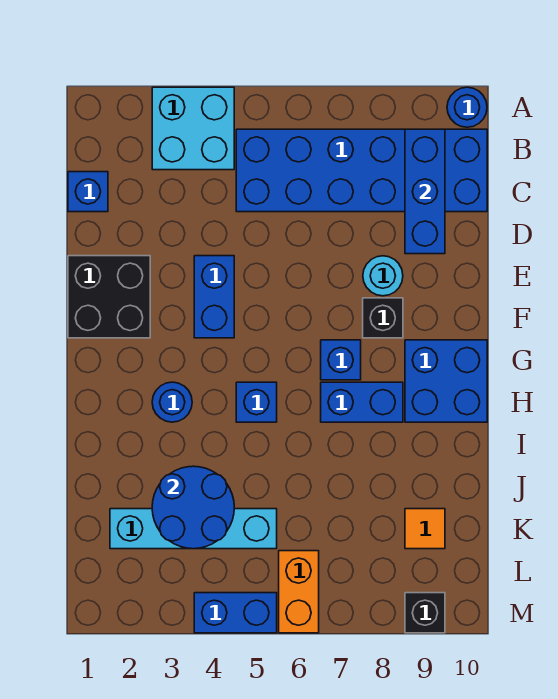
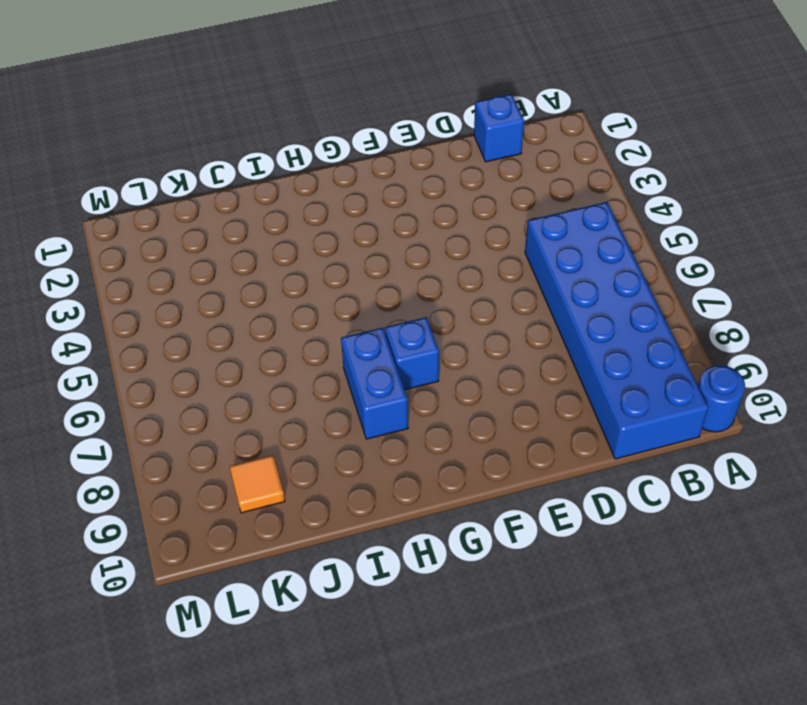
none -> cyan brick A3:B4 level 1
none -> black brick E1:F2 level 1
none -> blue brick E4:F4 level 1

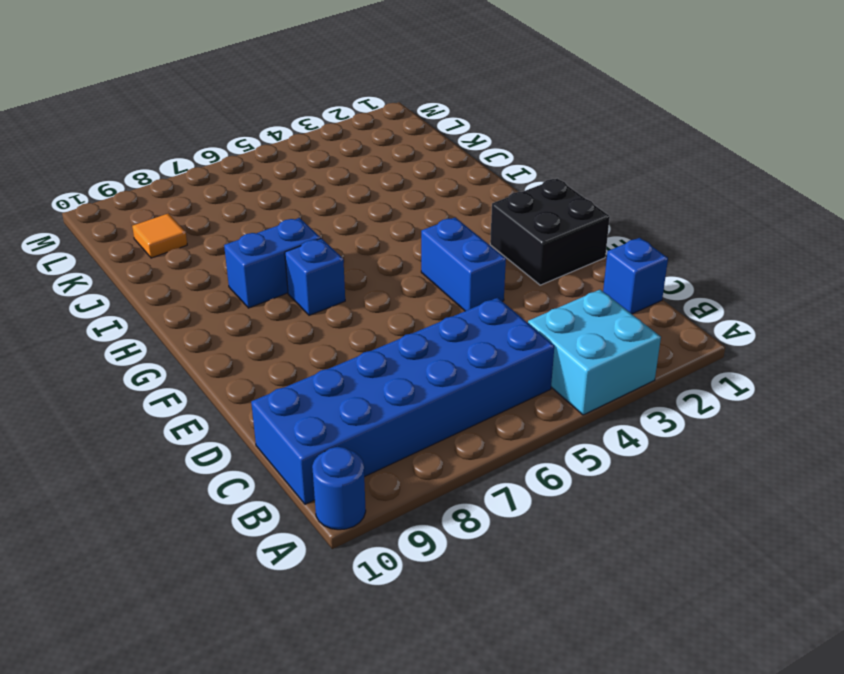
none -> cyan round brick E8 level 1
none -> black brick F8 level 1
none -> blue brick G9:H10 level 1

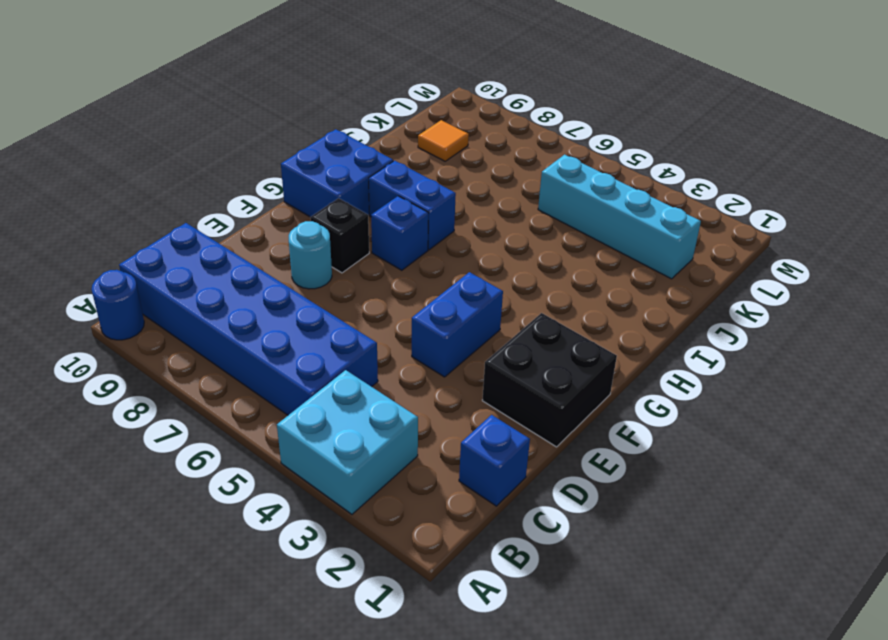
none -> blue round brick H3 level 1
none -> blue brick H5 level 1
none -> orange brick L6:M6 level 1

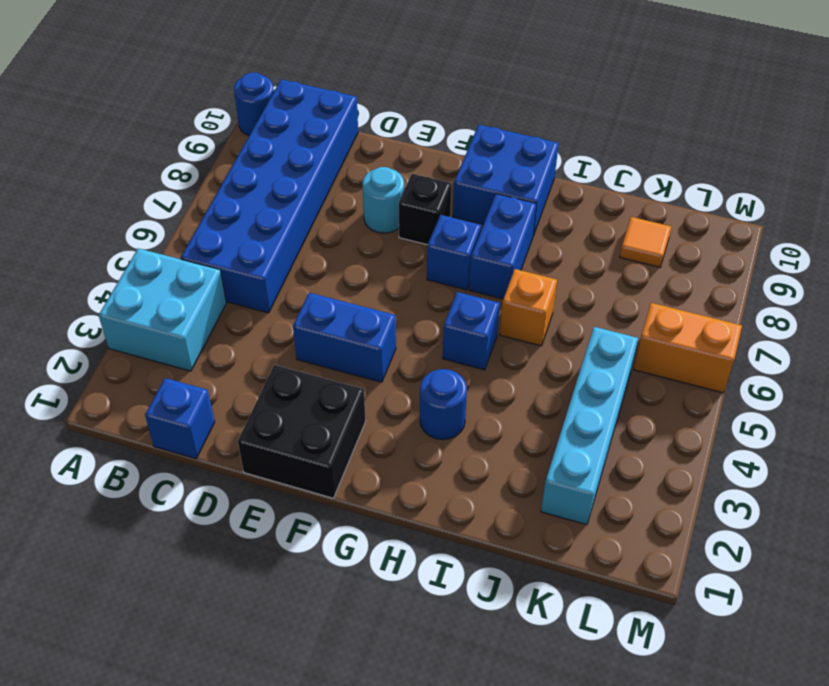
orange brick I6 level 1 -> none
none -> blue brick M4:M5 level 1
none -> black brick M9 level 1
none -> blue brick B9:D9 level 2

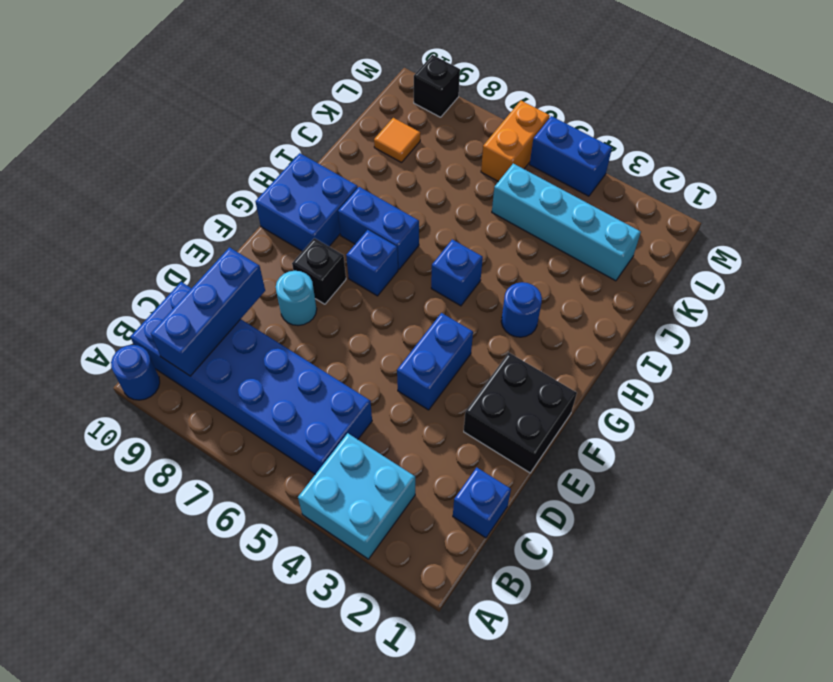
none -> blue round brick J3:K4 level 2

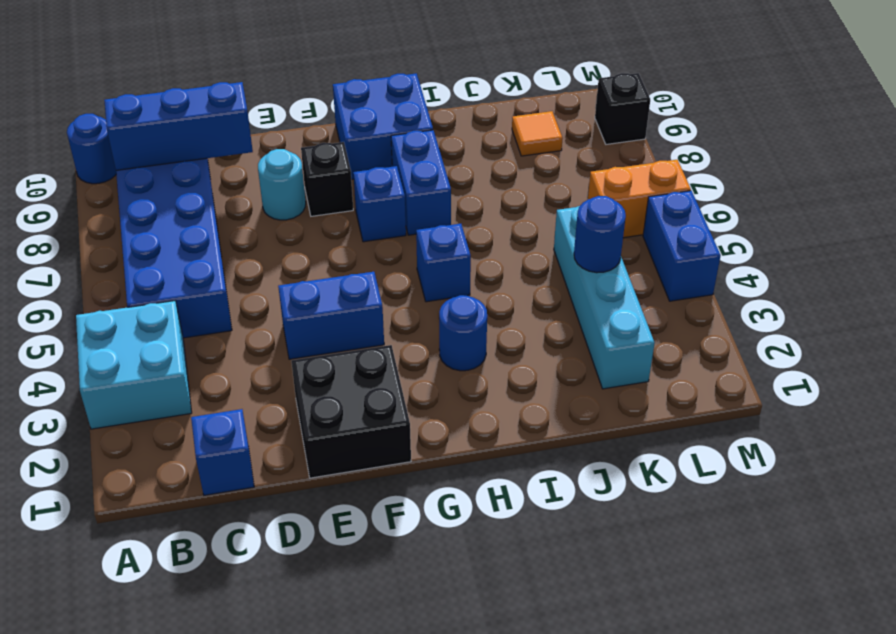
blue round brick K4 level 2 -> blue round brick J3:K4 level 2

